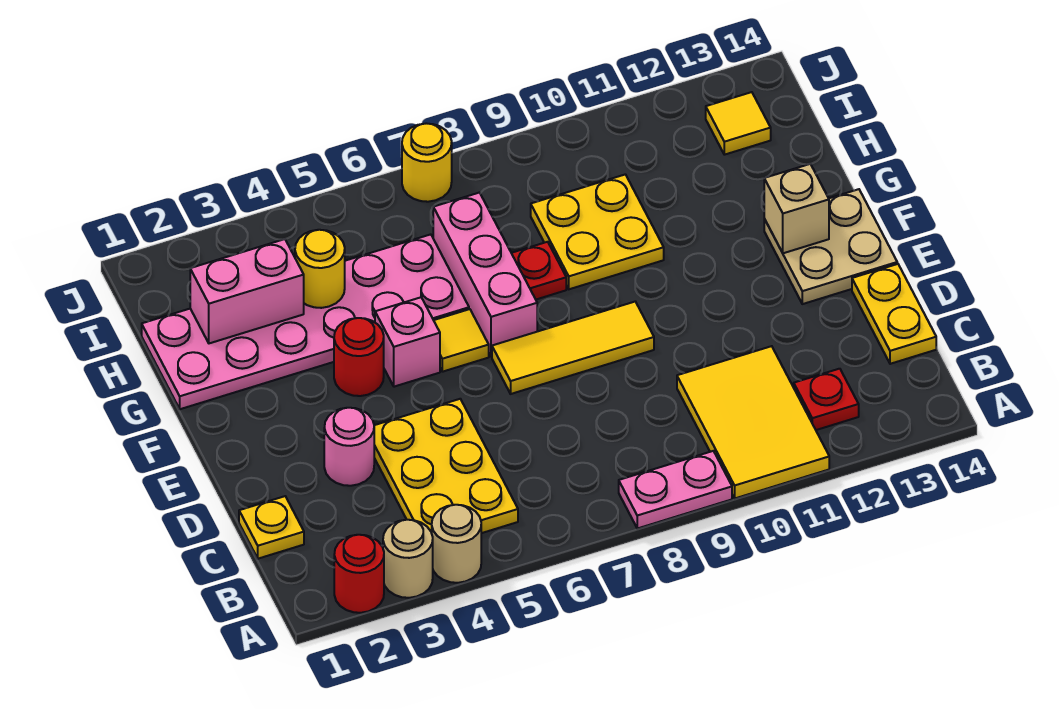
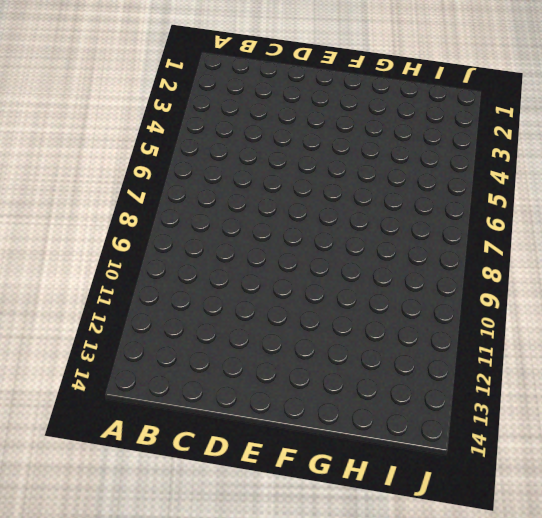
none -> red round brick A2 level 1
none -> tan round brick A3 level 1
none -> tan round brick A4 level 1

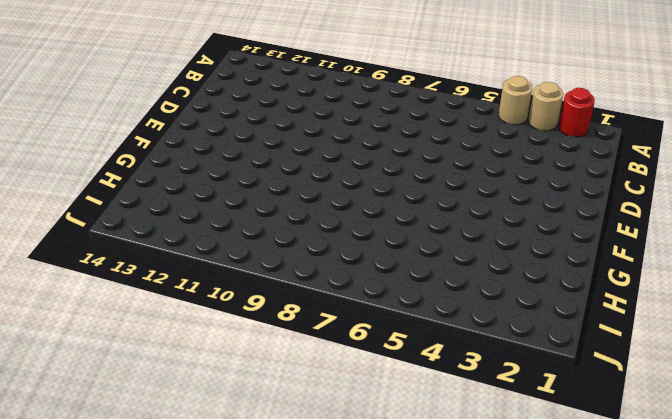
none -> pink plate A8:A9 level 1
none -> yellow tile A10:C11 level 1
none -> yellow plate B4:D5 level 1

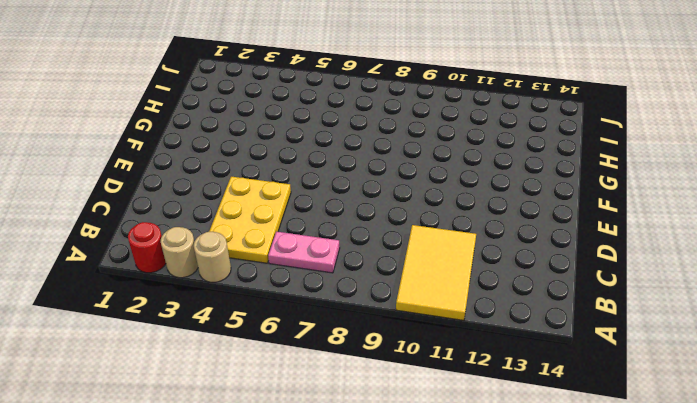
pink plate B6:B7 level 1 -> pink plate A8:A9 level 1
none -> red plate B12 level 1
none -> yellow plate C1 level 1
none -> yellow plate C14:D14 level 1

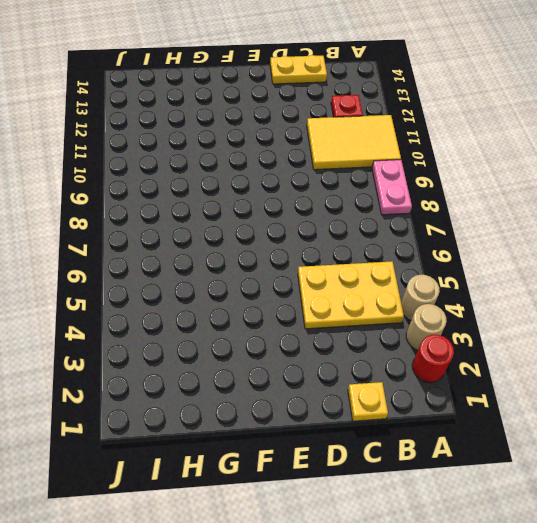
none -> pink round brick D3 level 1
none -> yellow tile E7:E9 level 1
none -> tan plate E13:F14 level 1

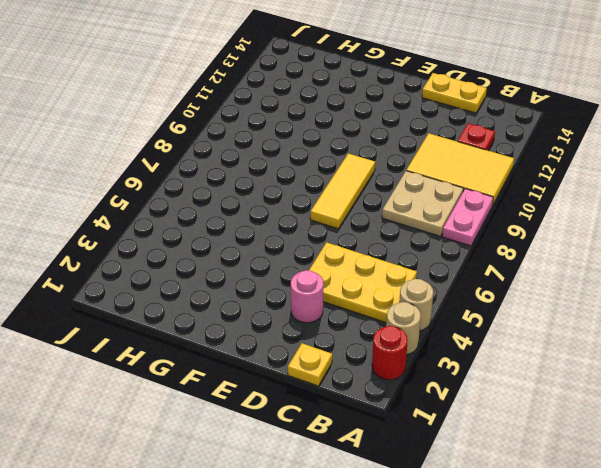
tan plate B8:C9 level 1 -> tan plate E13:F14 level 1
none -> red round brick F4 level 1
none -> pink brick F5 level 1
none -> yellow tile F6 level 1

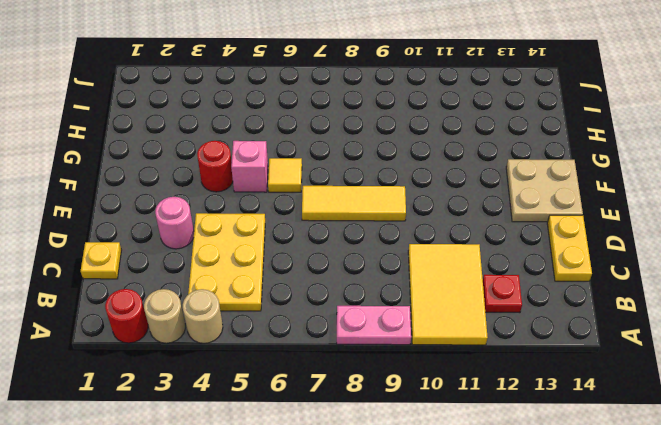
none -> pink brick F7:H7 level 1
none -> pink plate G1:H6 level 1
none -> red plate G8 level 1

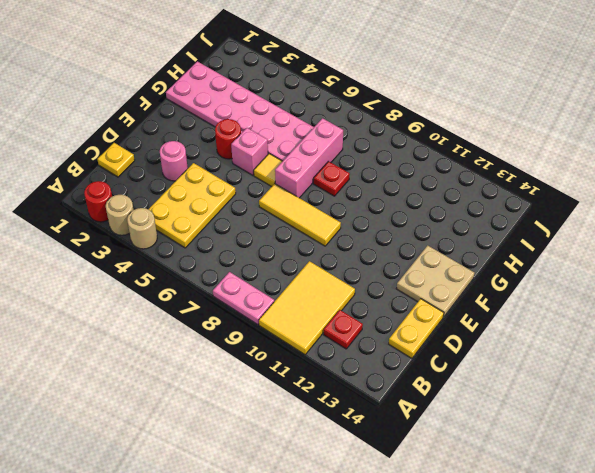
none -> yellow plate G9:H10 level 1
none -> yellow tile I13 level 1
none -> yellow round brick J7 level 1

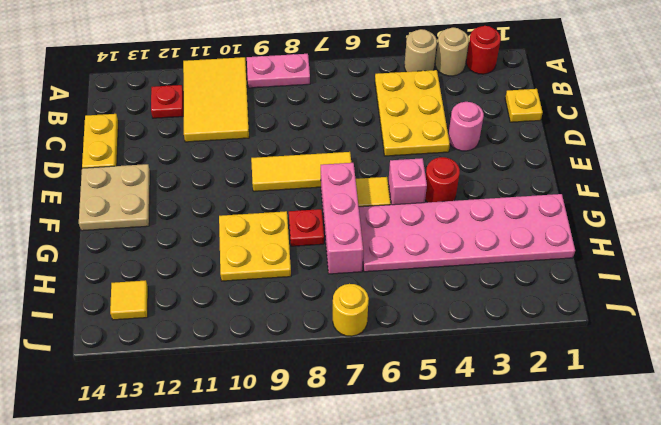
none -> tan brick F13 level 2
none -> pink brick H2:H3 level 2
none -> yellow round brick H4 level 2

